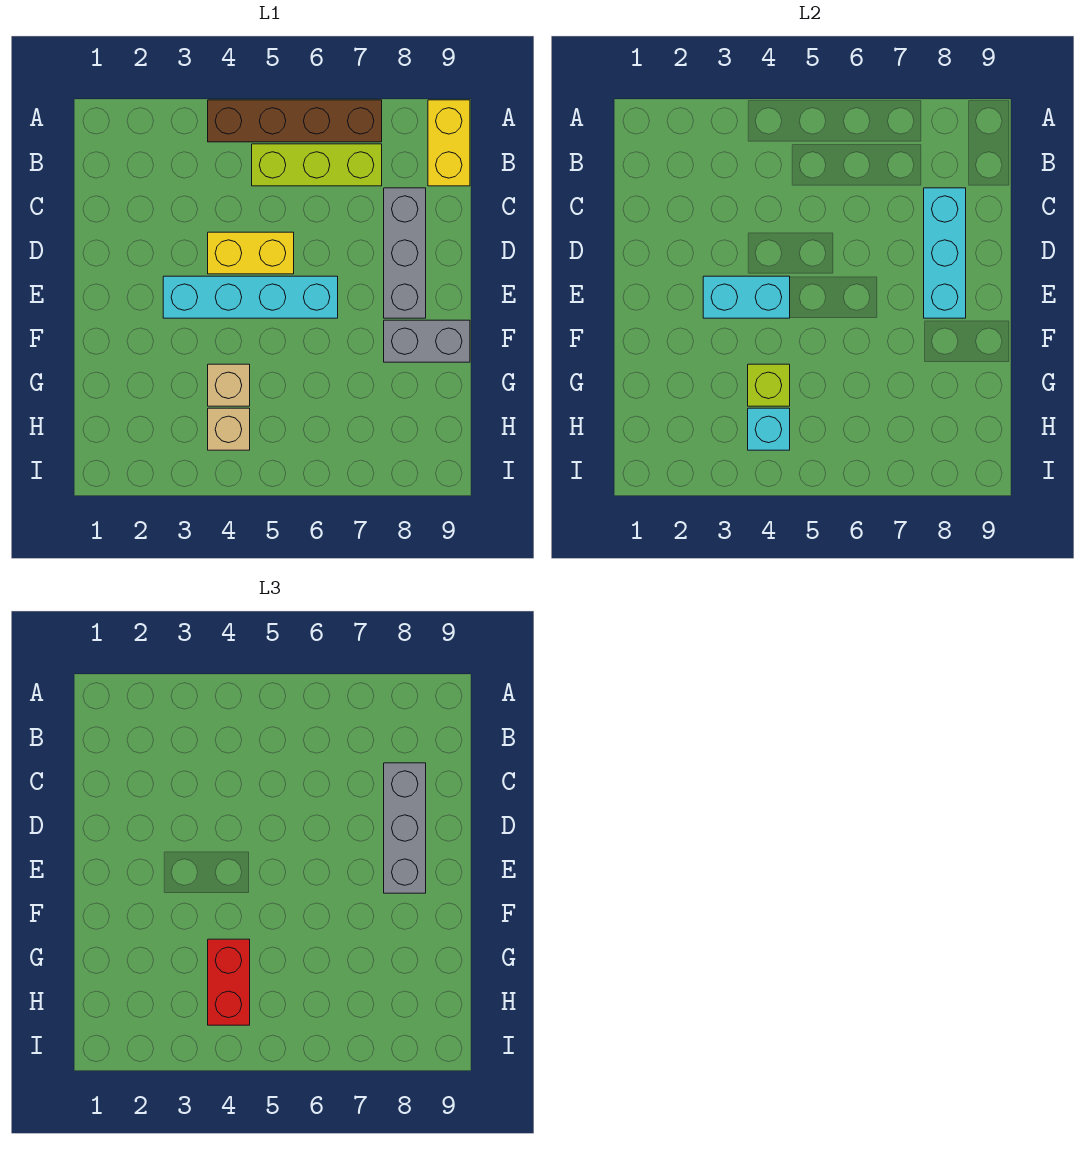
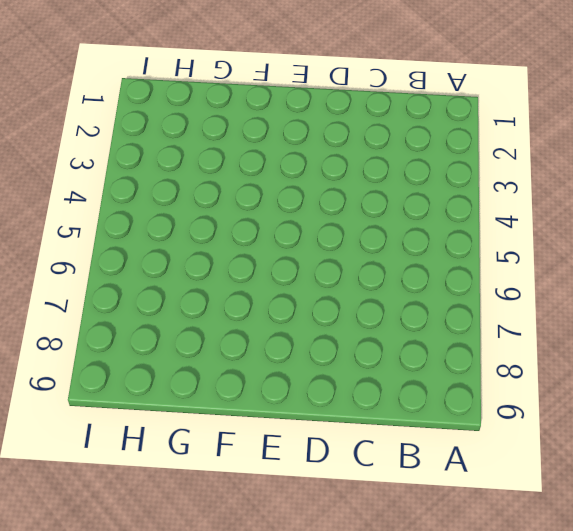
none -> brown brick A4:A7 level 1
none -> yellow brick A9:B9 level 1
none -> lime brick B5:B7 level 1

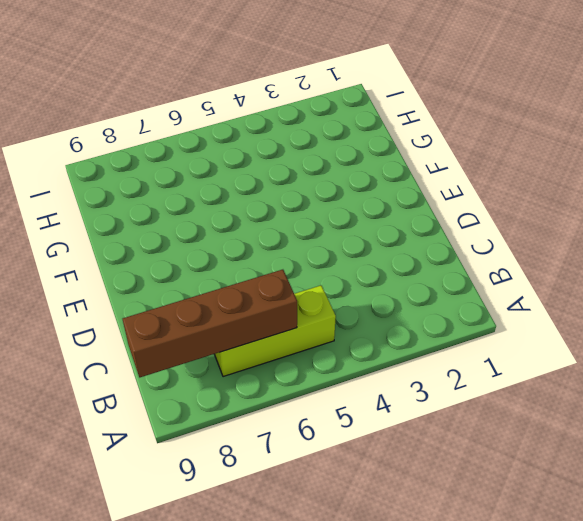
brown brick B6:B9 level 2 -> brown brick A4:A7 level 1
none -> yellow brick A9:B9 level 1
none -> grey brick C8:E8 level 1
none -> yellow brick D4:D5 level 1

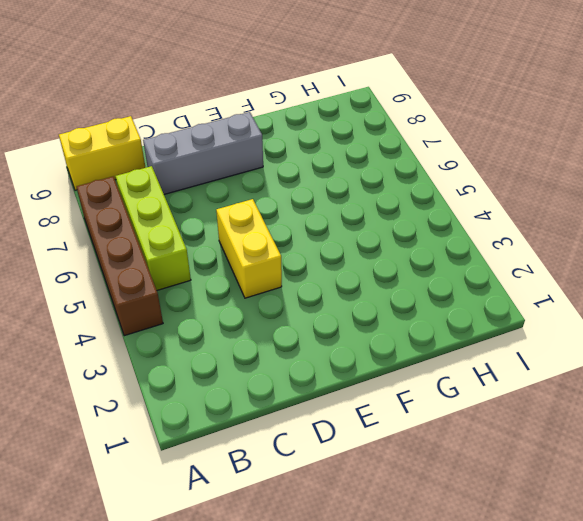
none -> cyan brick E3:E6 level 1
none -> grey brick F8:F9 level 1
none -> tan brick G4 level 1

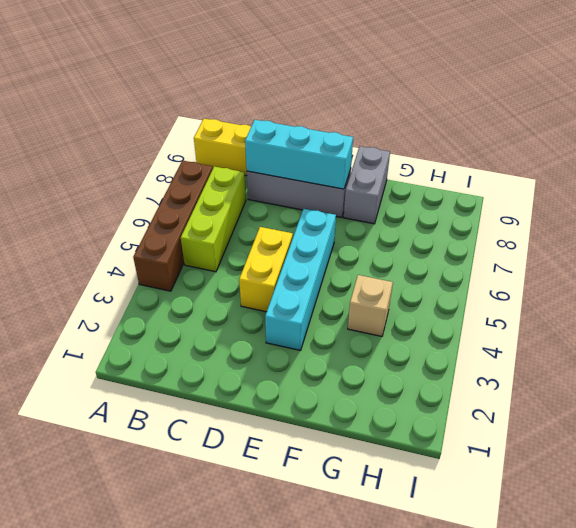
none -> tan brick H4 level 1
none -> cyan brick E3:E4 level 2
none -> lime brick G4 level 2

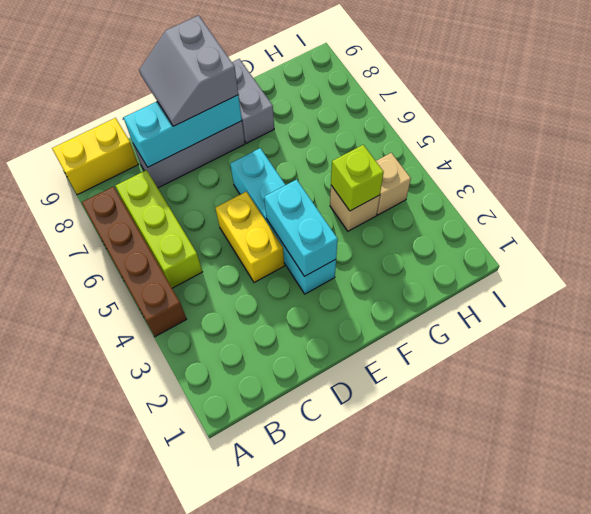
grey slope D8:E9 level 3 top E -> grey brick C8:E8 level 3
none -> cyan brick H4 level 2
none -> red brick G4:H4 level 3

